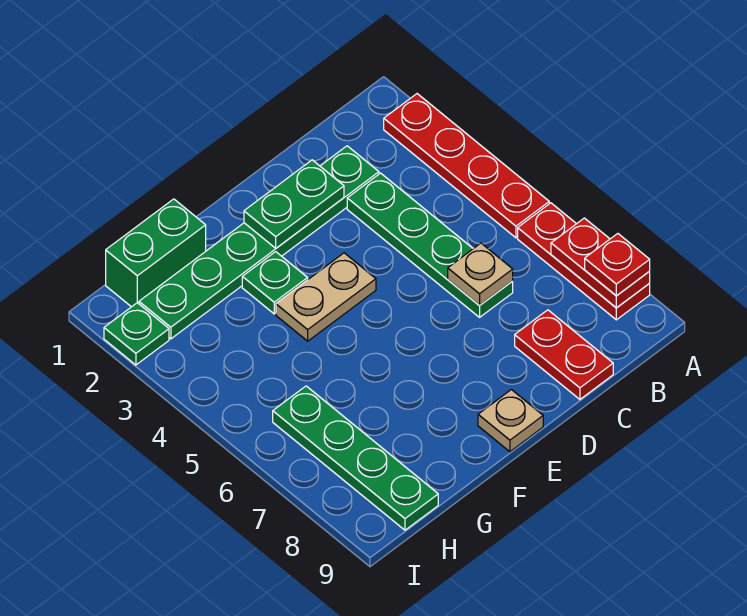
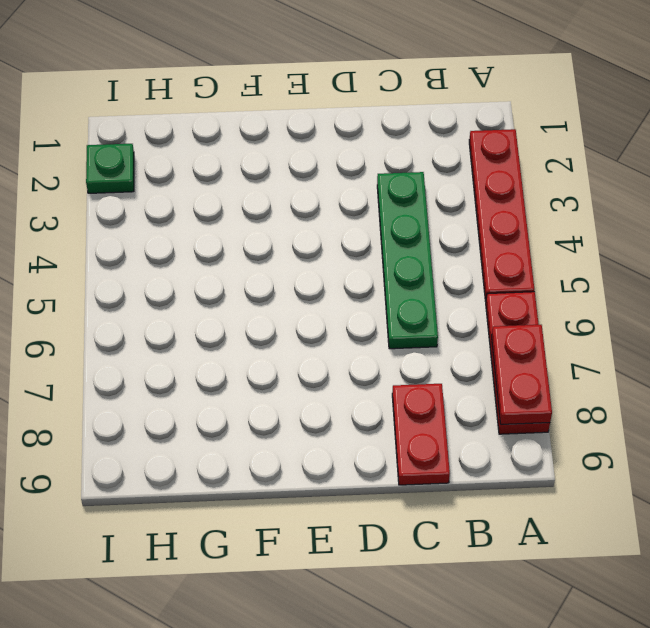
none -> green plate C2:H2 level 1
none -> tan plate E4:F4 level 1
none -> tan plate E9 level 1

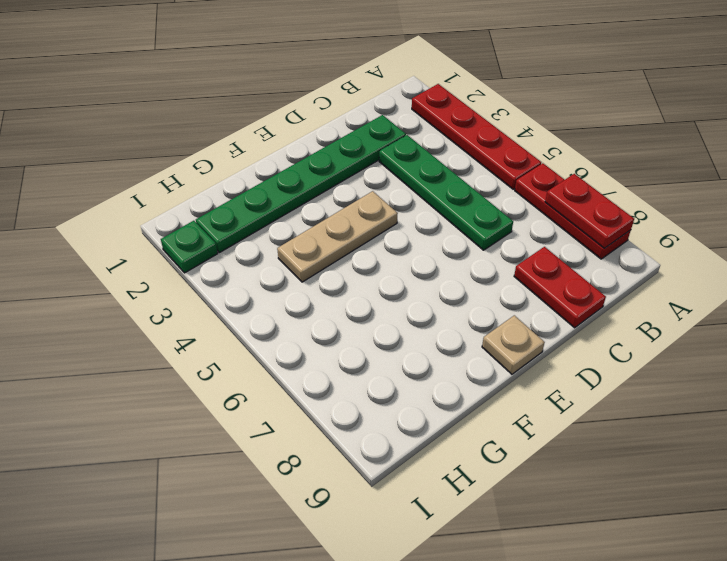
tan plate E4:G4 level 1 -> tan plate E4:F4 level 1
none -> green plate F3 level 1
none -> green brick G1:H1 level 1
none -> green plate H6:H9 level 1

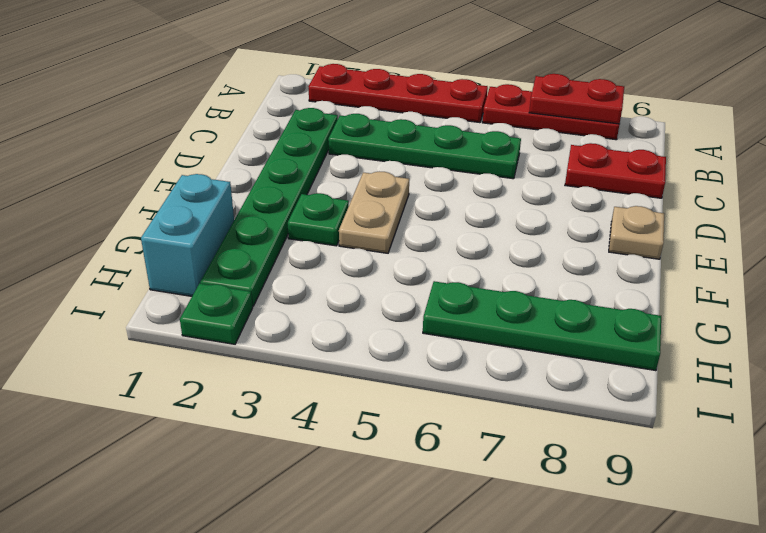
cyan brick G1:H1 level 1 -> green brick G1:H1 level 1
none -> tan plate C6 level 2
none -> green plate D2:E2 level 2
none -> red plate A8 level 3

